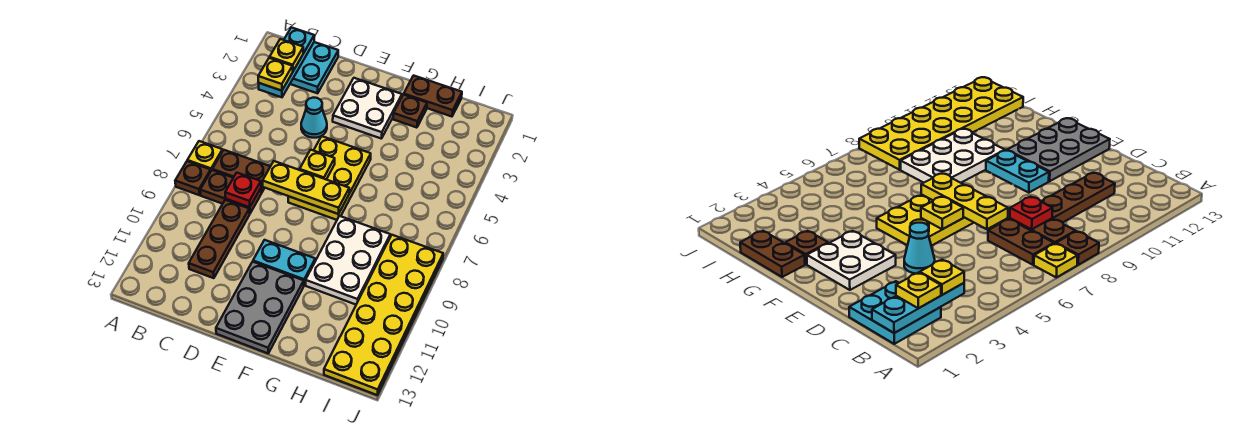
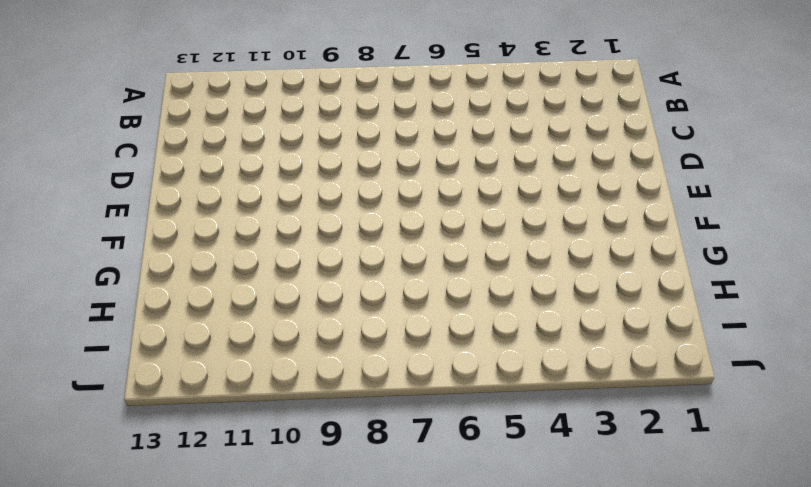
none -> yellow plate A7 level 1
none -> brown plate A8 level 1
none -> cyan plate B1:C2 level 1

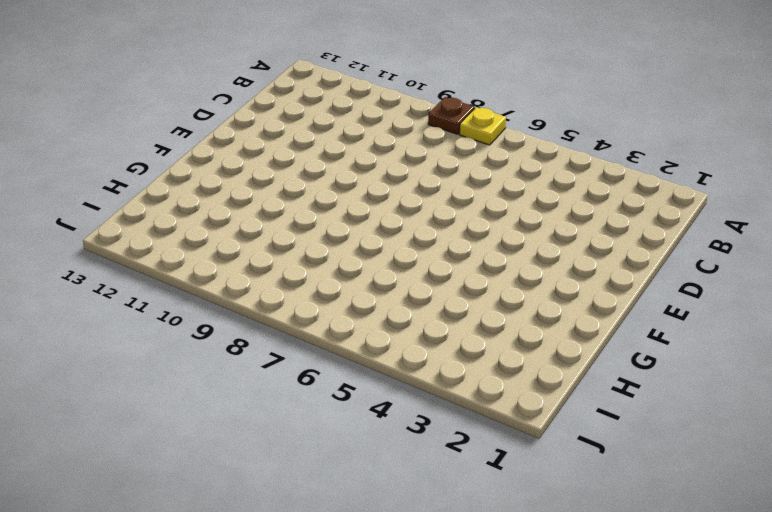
none -> cyan plate B1:C2 level 1
none -> brown plate B7:C7 level 1
none -> brown plate B8:C8 level 1

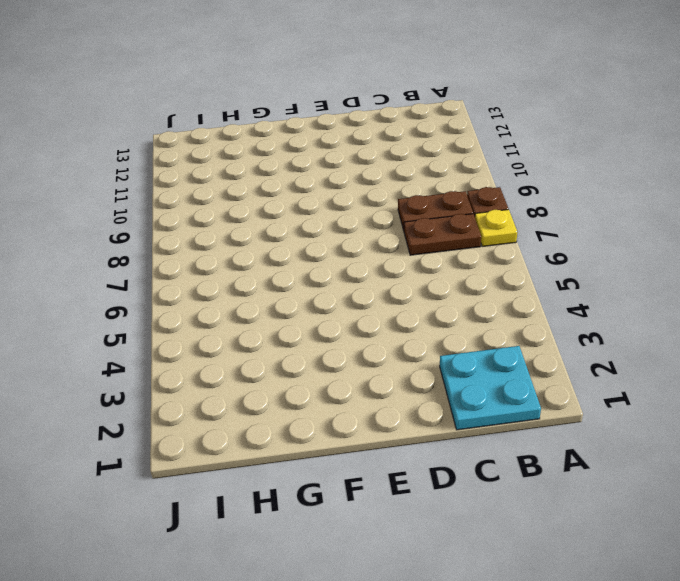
none -> brown plate C9:C11 level 1
none -> cyan cone D4 level 1
none -> white plate E2:F3 level 1

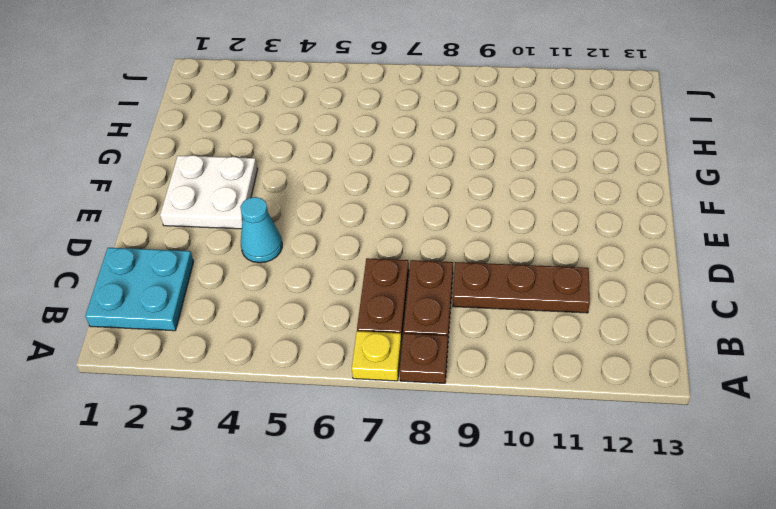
none -> yellow plate E5:F7 level 1
none -> cyan plate E10:F10 level 1
none -> grey plate E11:F13 level 1

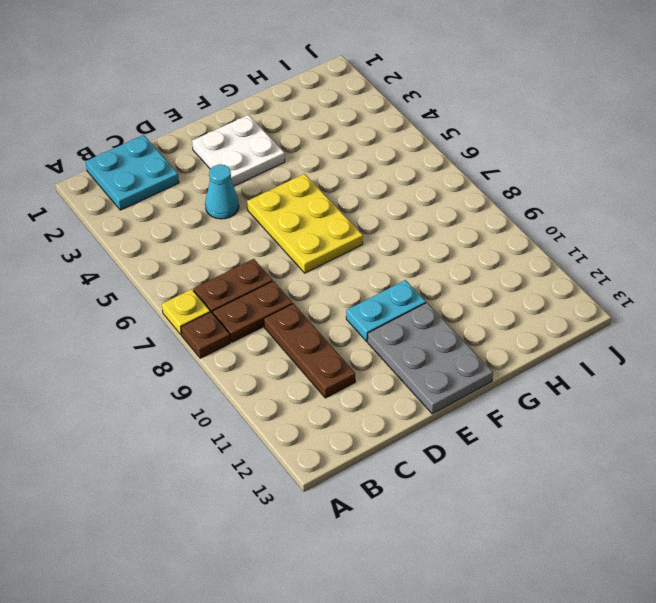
none -> brown plate G1:H1 level 1
none -> brown plate G2 level 1
none -> white plate G8:H10 level 1

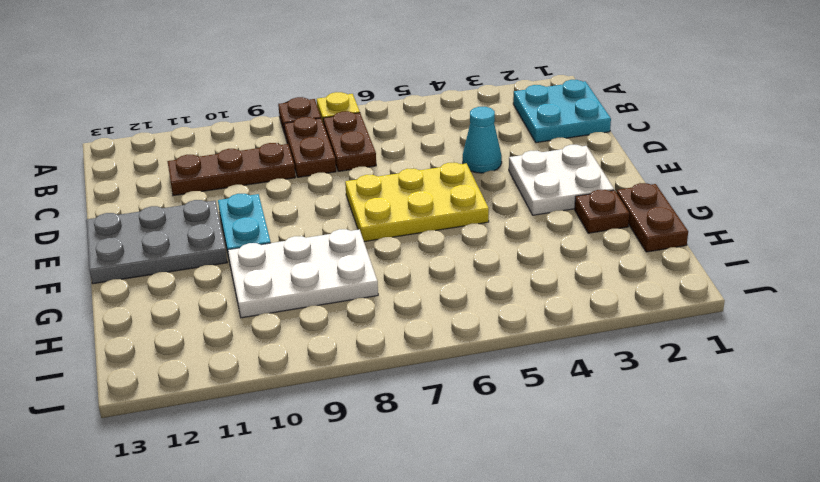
none -> yellow plate I8:J13 level 1
none -> cyan plate B1:B3 level 2
none -> red plate C8 level 2

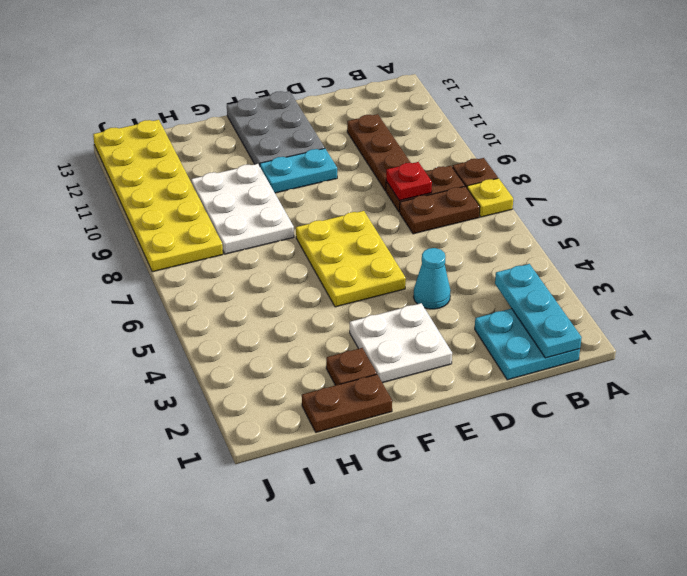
none -> yellow plate D7:F7 level 2
none -> yellow plate E6 level 2
none -> yellow plate B2 level 3

